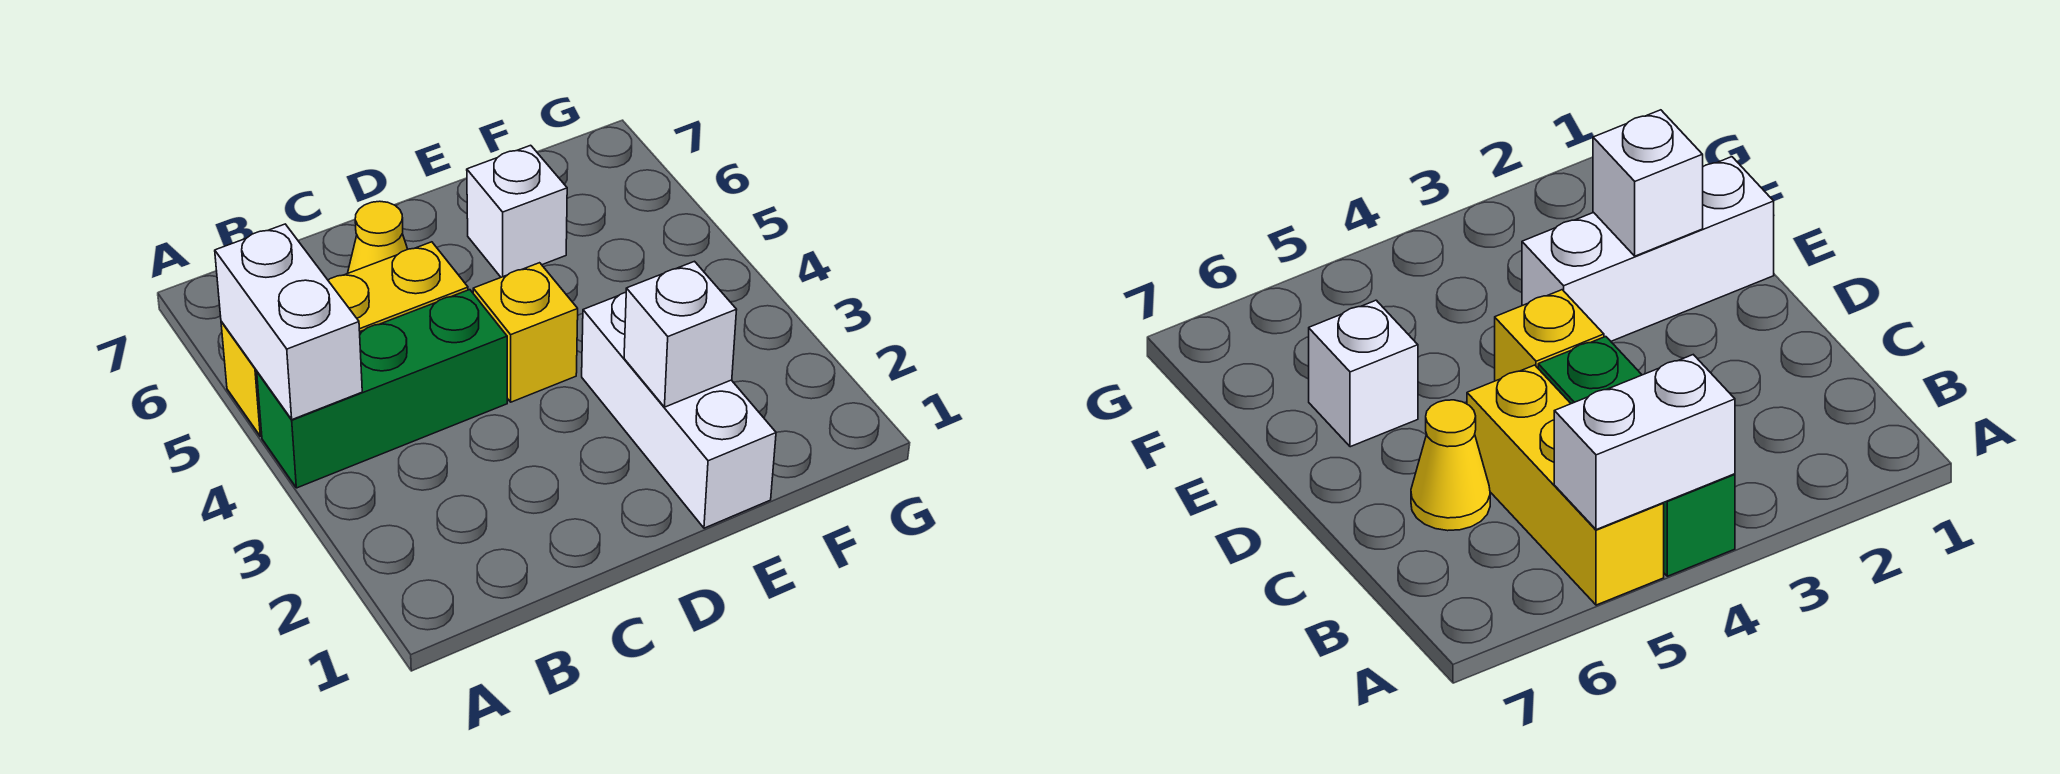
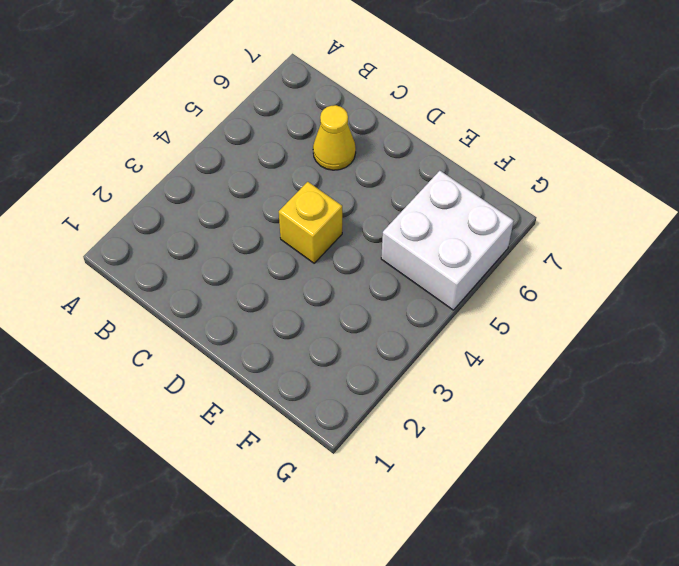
white brick F5:G6 level 1 -> none
none -> green brick A4:C4 level 1
none -> yellow brick A5:C5 level 1

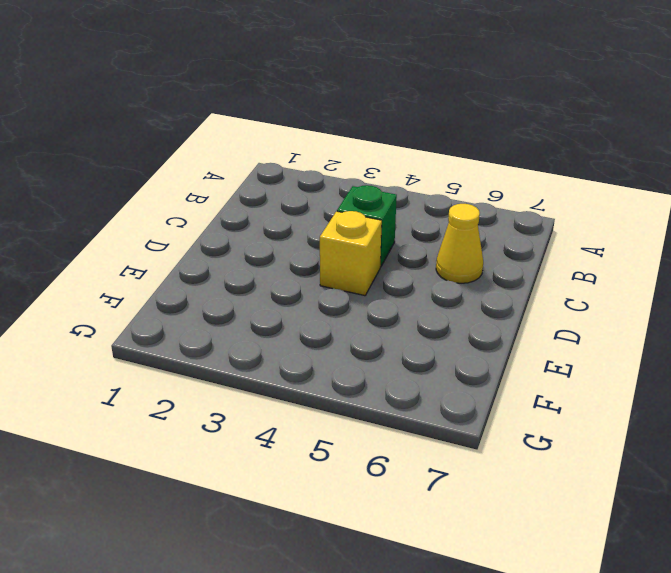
green brick C4 level 1 -> green brick A4:C4 level 1
none -> yellow brick A5:C5 level 1
none -> white brick E1:E3 level 1

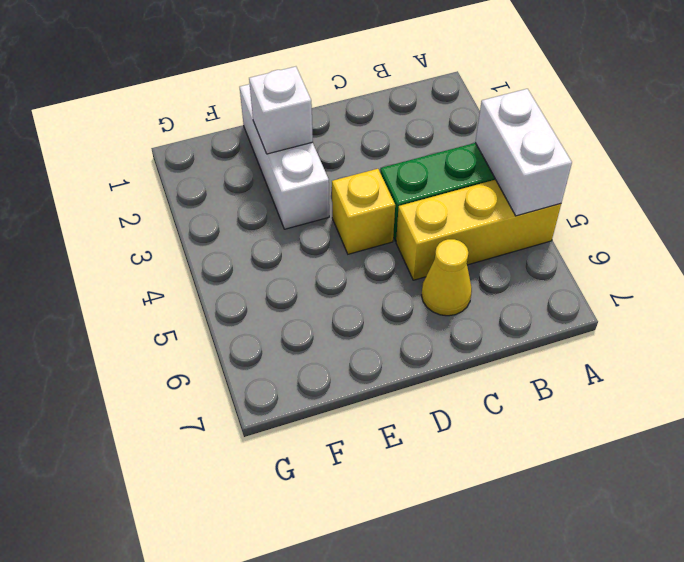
none -> white brick E6 level 1

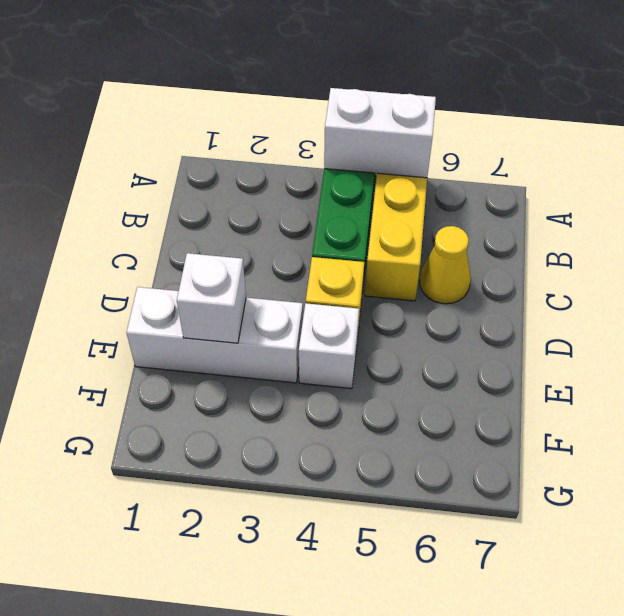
white brick E4 level 1 -> white brick E6 level 1

